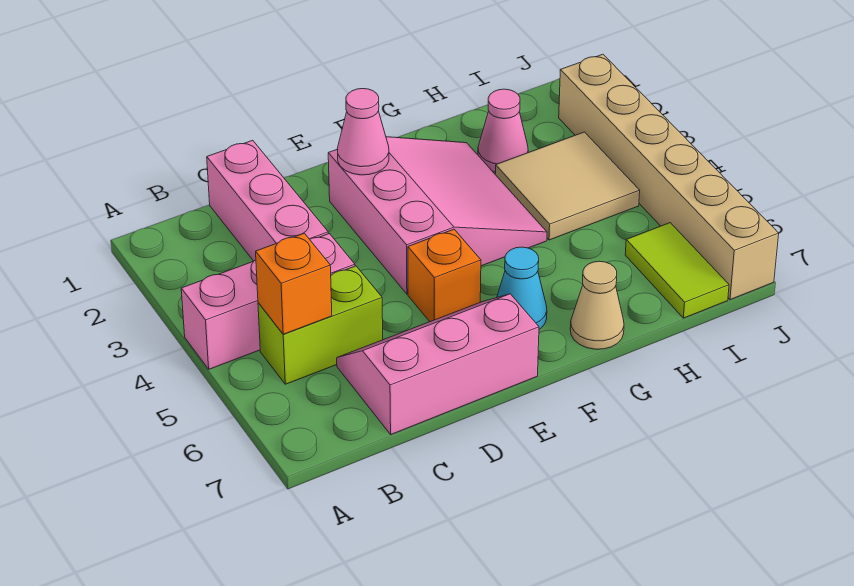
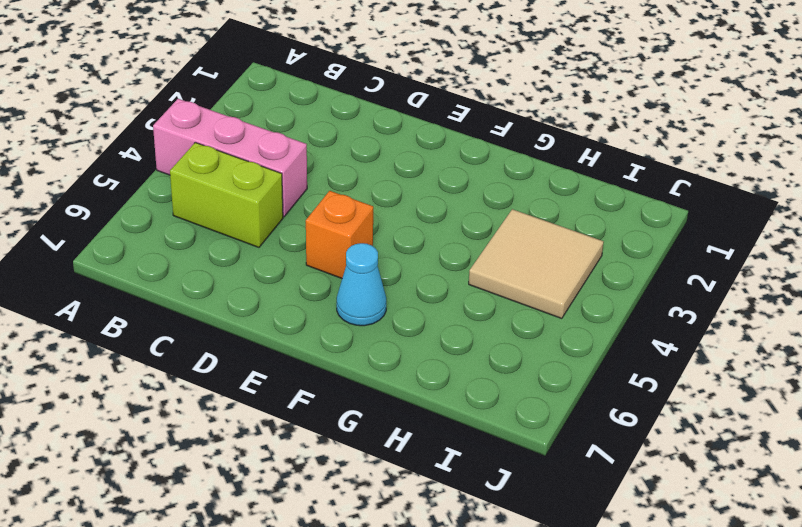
none -> pink brick C1:C3 level 1
none -> pink slope C6:E7 level 1 top 7
none -> pink slope E2:G4 level 1 top E

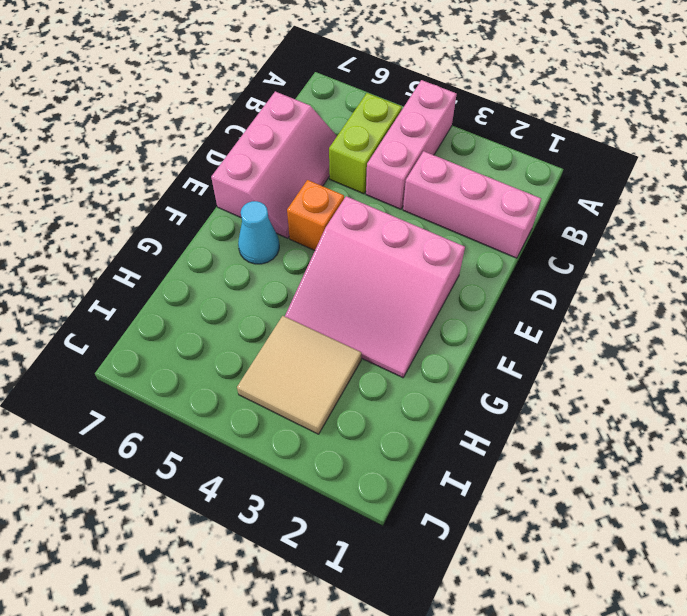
none -> tan cone G7 level 1
none -> pink cone H2 level 1
none -> lime tile I6:I7 level 1

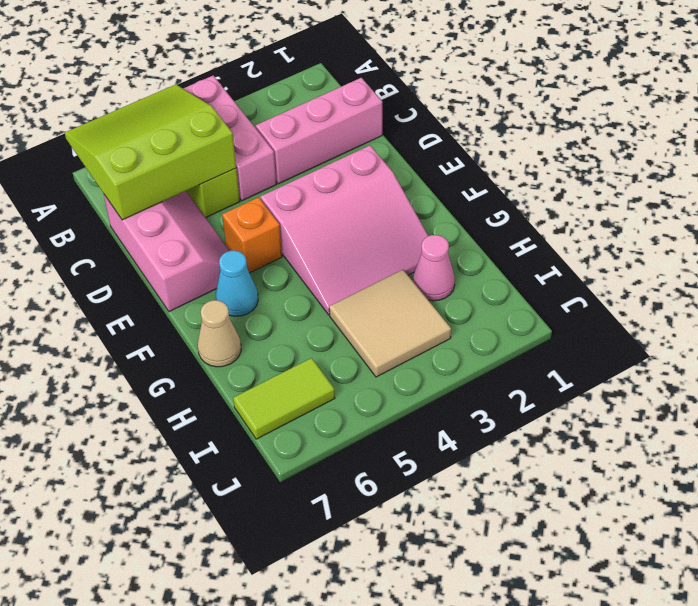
lime slope A5:C7 level 2 top C -> orange brick B5 level 2
none -> tan brick J2:J7 level 1
none -> pink cone E2 level 2

